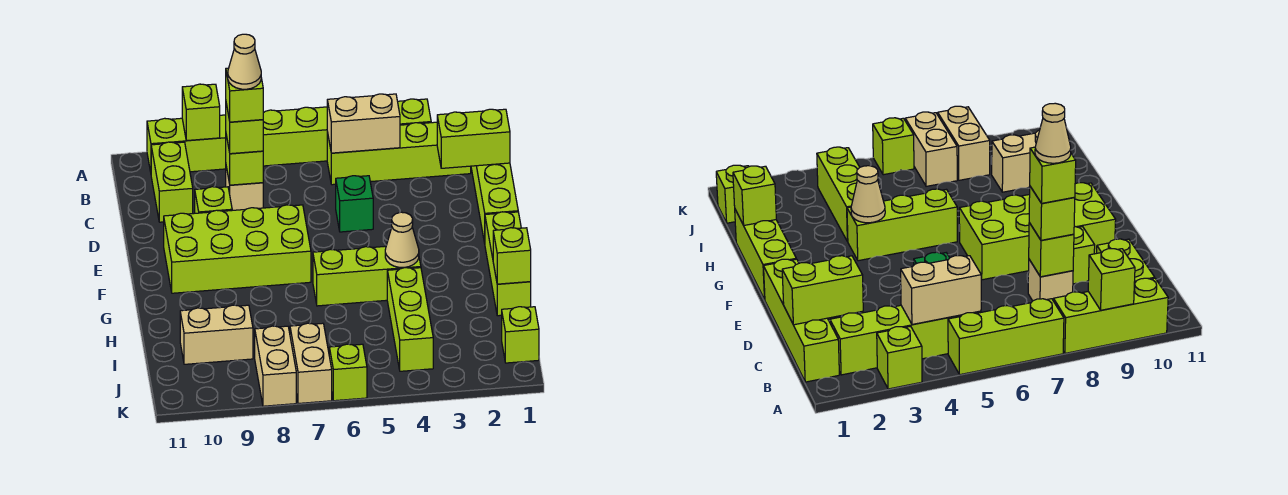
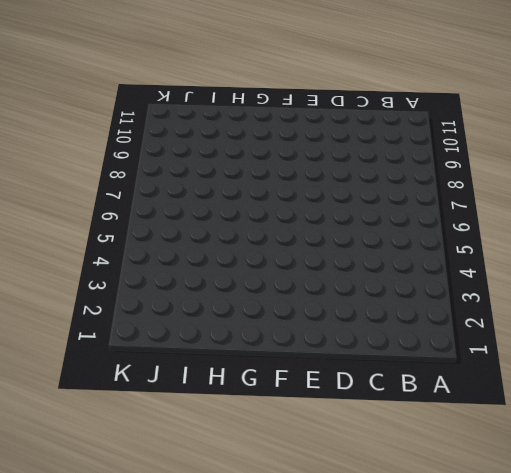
none -> lime brick A3 level 1
none -> lime brick A5:A7 level 1
none -> lime brick A8:A10 level 1

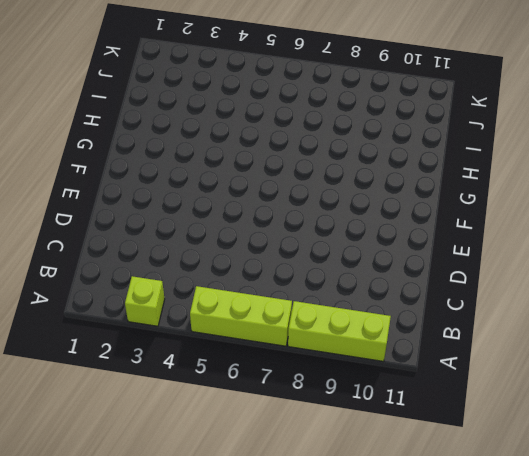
none -> lime brick B1:E1 level 1
none -> lime brick B2:B5 level 1
none -> lime brick B10:C10 level 1

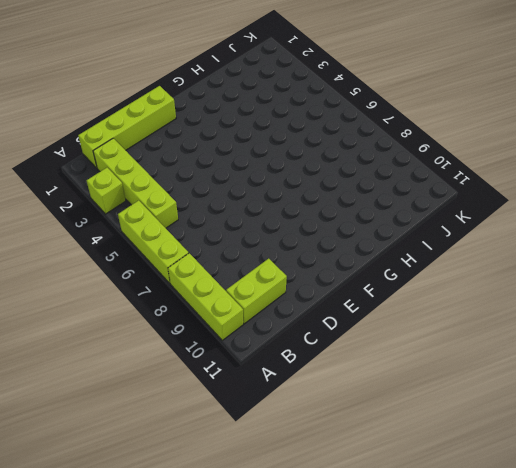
none -> tan brick C8 level 1
none -> green brick D5 level 1
none -> lime brick D9 level 1

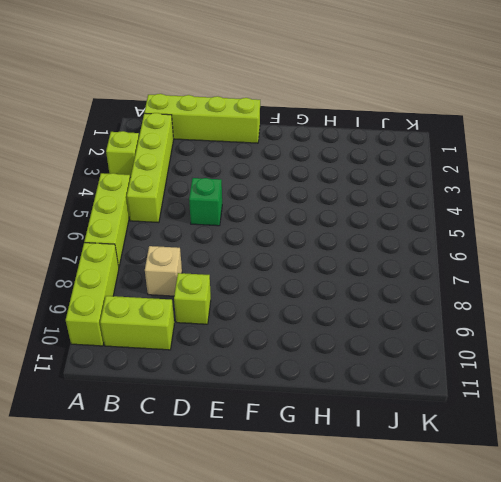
none -> lime brick E7:F10 level 1
none -> lime brick F1:H1 level 1
none -> lime brick G4:G6 level 1

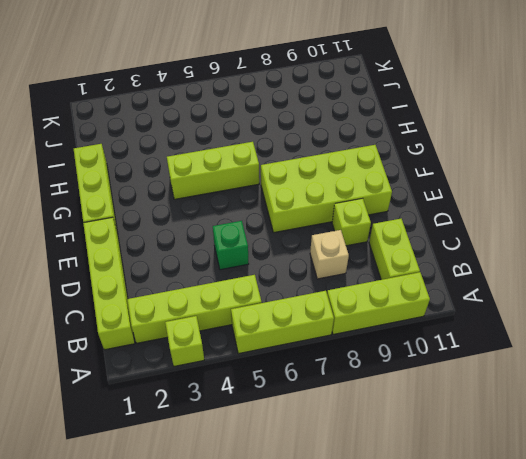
none -> lime brick H4:J4 level 1
none -> tan brick I9:I10 level 1
none -> lime brick J1 level 1

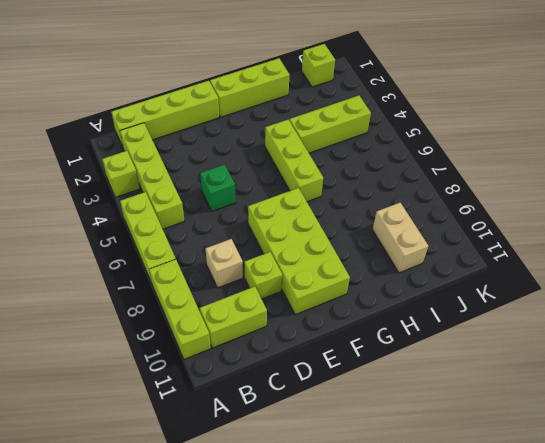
none -> tan brick J7:K7 level 1
none -> tan brick J8:K8 level 1
none -> lime brick K6 level 1

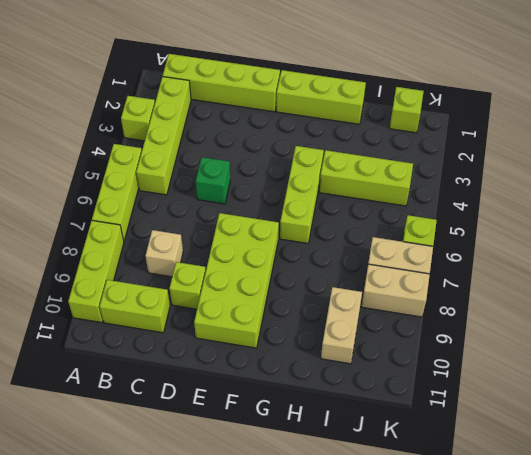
none -> lime brick A9 level 2
none -> tan brick B4:B5 level 2
none -> lime brick C1:C2 level 2

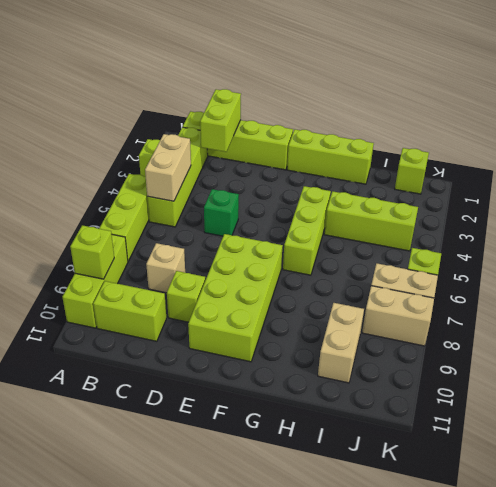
none -> lime brick C8 level 2
none -> tan cone G4 level 2
none -> lime brick H1 level 2

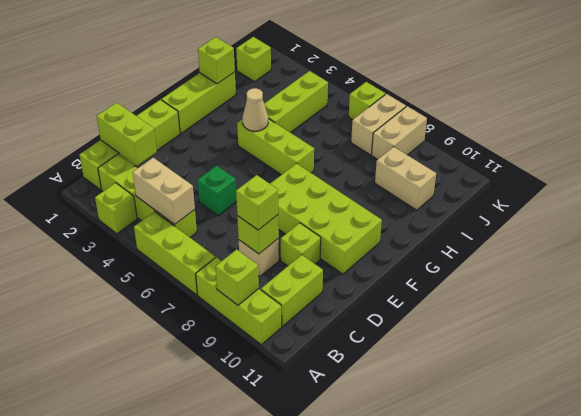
none -> lime brick C8 level 4
none -> tan cone C8 level 5

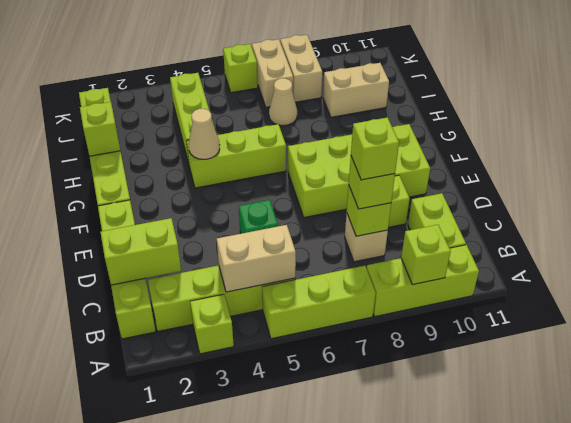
tan cone I7 level 1 -> tan cone C8 level 5

